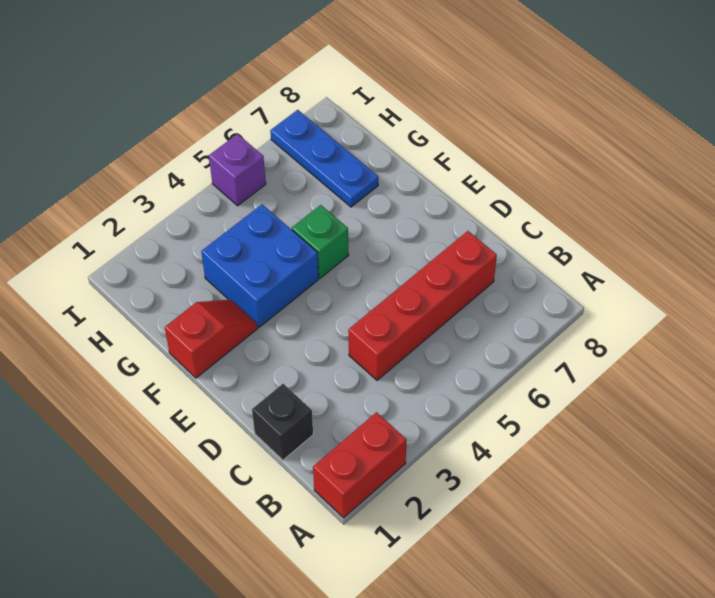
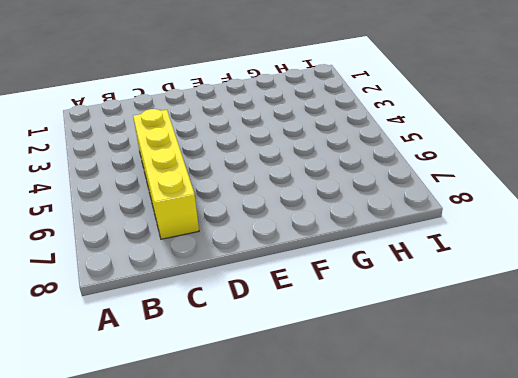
yellow brick C4:C7 level 1 -> red brick C4:C7 level 1
none -> red brick A1:A2 level 1
none -> black brick C1 level 1

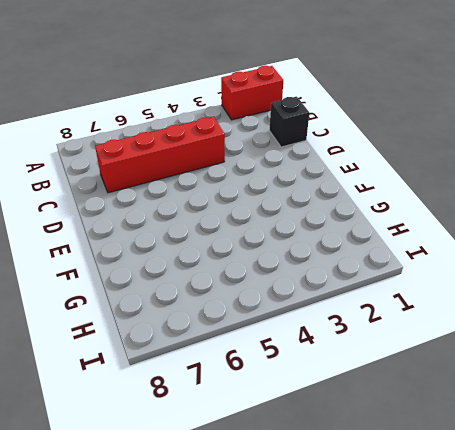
none -> red slope F1:F2 level 1 top 1
none -> blue brick F3:G4 level 1

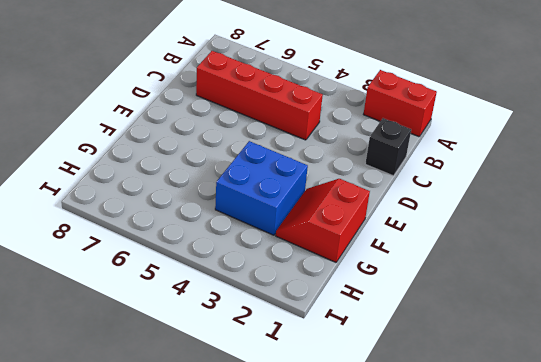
red slope F1:G2 level 1 top 1 -> red slope F1:F2 level 1 top 1
none -> green brick F5 level 1
none -> blue plate G7:I7 level 1

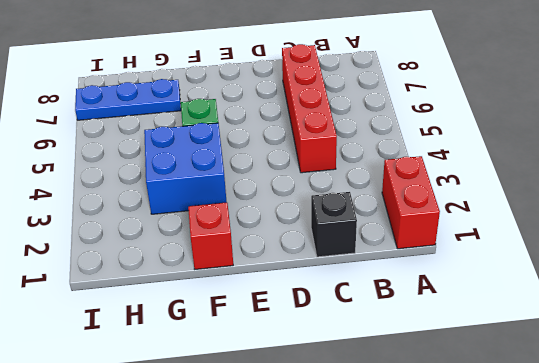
none -> purple brick I5 level 1

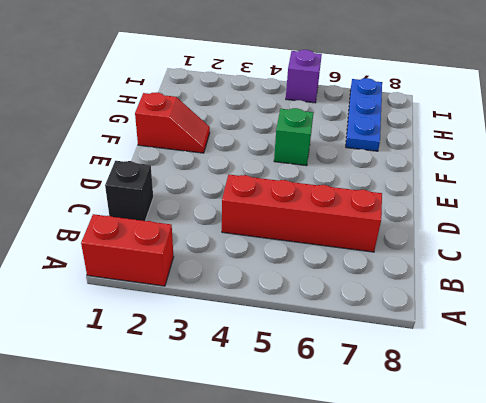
none -> blue brick F3:G4 level 1

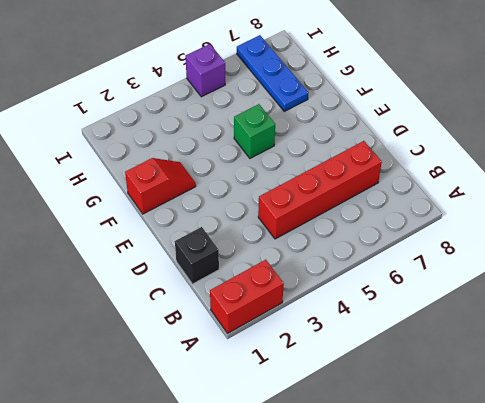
none -> blue brick F3:G4 level 1

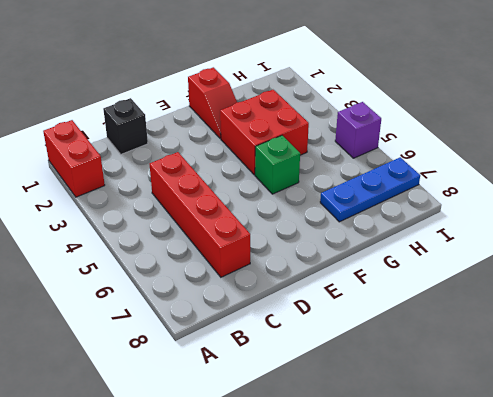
red brick F3:G4 level 1 -> blue brick F3:G4 level 1

